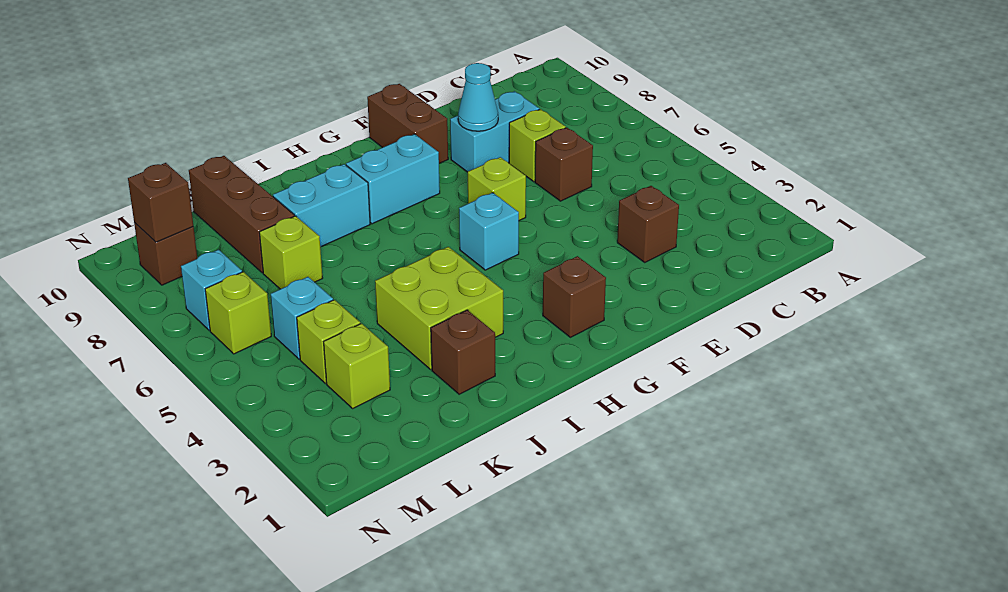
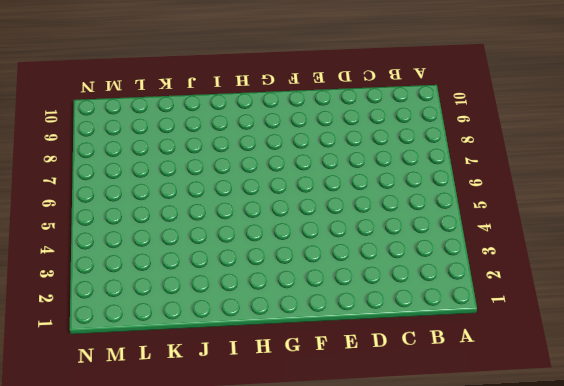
none -> brown brick D3 level 1
none -> brown brick D6 level 1
none -> lime brick D7 level 1

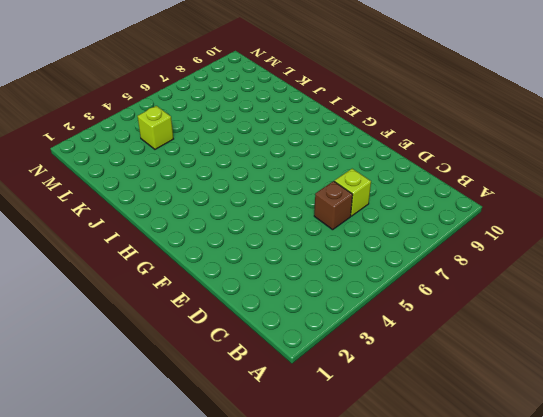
none -> brown brick D3 level 1
none -> cyan brick D8:E8 level 1
none -> lime brick F6 level 1

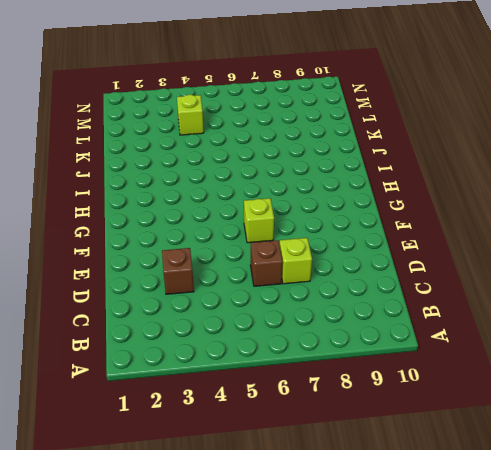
none -> cyan brick D8:E8 level 1
none -> brown brick F9:F10 level 1
none -> brown brick G2 level 1

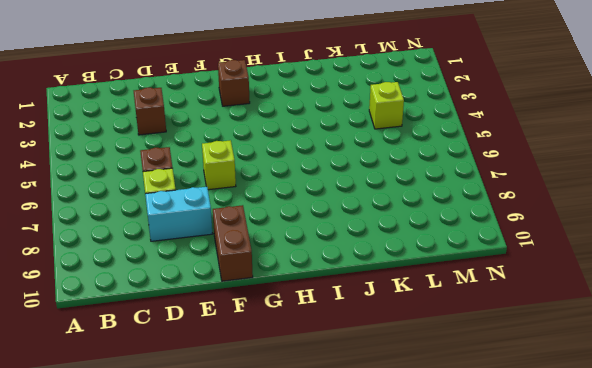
none -> cyan brick G5 level 1
none -> cyan brick G8:H8 level 1
none -> lime brick I3:J4 level 1

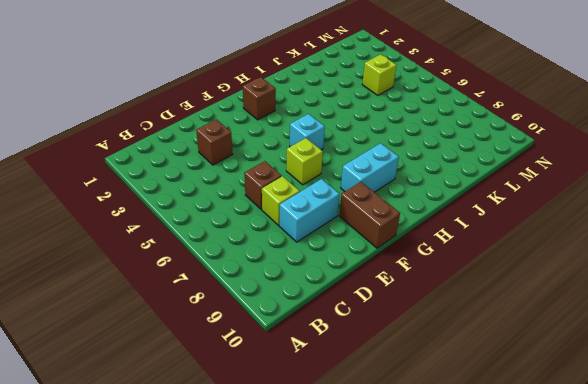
none -> lime brick I3:J4 level 1
none -> cyan brick I8:J8 level 1
none -> brown brick J2 level 1

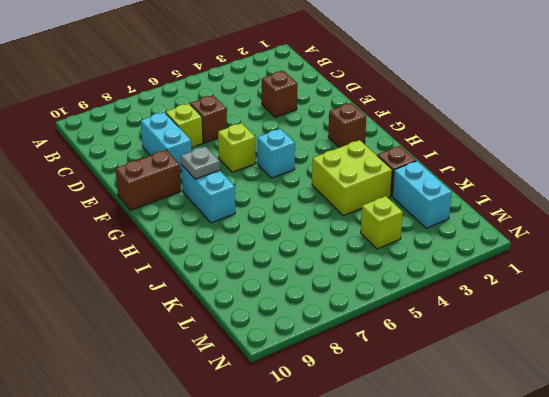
grey plate G8 level 2 -> none
cyan brick K2:L2 level 1 -> cyan brick I8:J8 level 1
none -> lime brick K7 level 1
none -> brown brick K8:K10 level 1
none -> lime brick L3 level 1

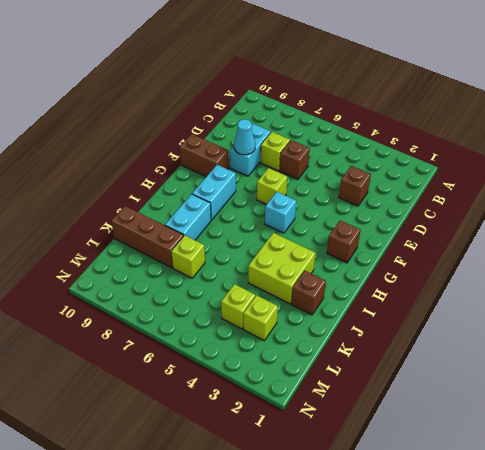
none -> cyan brick L5 level 1
none -> lime brick M6 level 1
none -> cyan brick M7 level 1

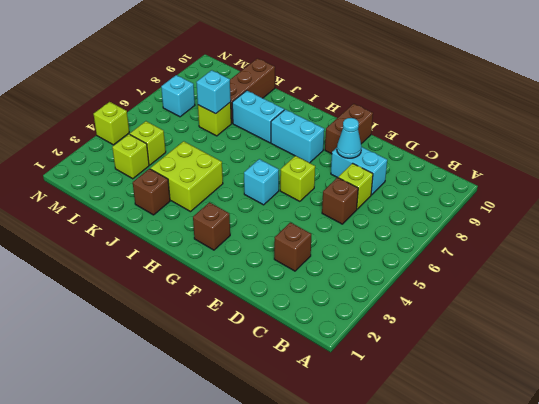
cyan brick K7 level 2 -> cyan brick L5 level 1
lime brick N4 level 1 -> lime brick M6 level 1
none -> brown brick M9 level 1
none -> brown brick M9 level 2

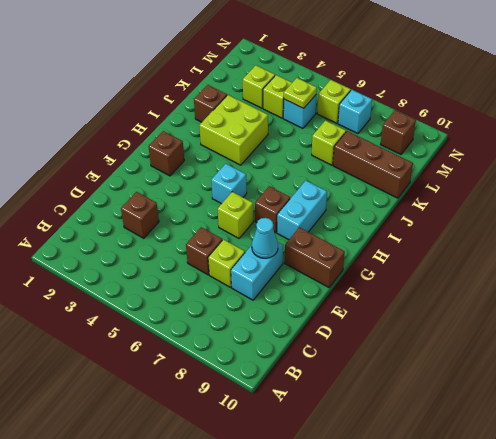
brown brick G7 level 1 -> brown brick M9 level 2
lime plate L5 level 2 -> none
none -> cyan brick I8:J8 level 1

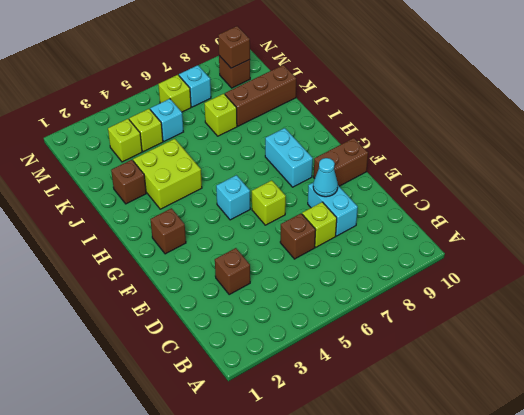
none -> cyan brick I8:J8 level 1

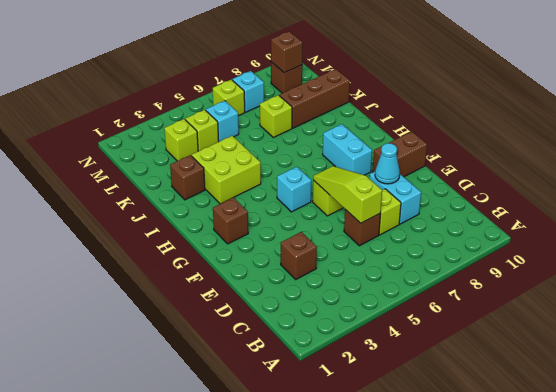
lime slope D6:F6 level 2 top D -> none
none -> cyan brick I8:J8 level 1

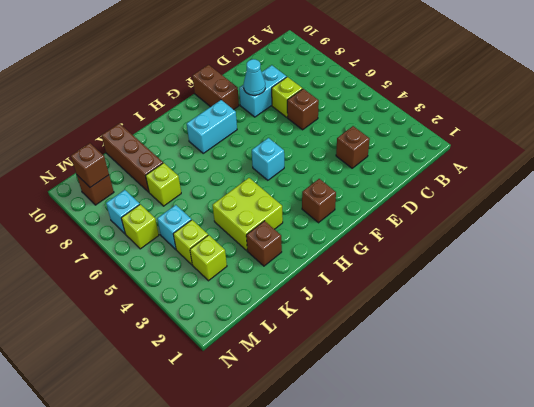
none -> lime brick F6 level 1
none -> cyan brick I8:J8 level 1

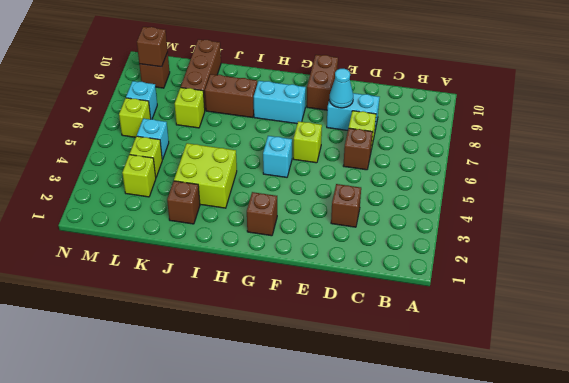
brown brick I8:J8 level 1 -> cyan brick I8:J8 level 1

